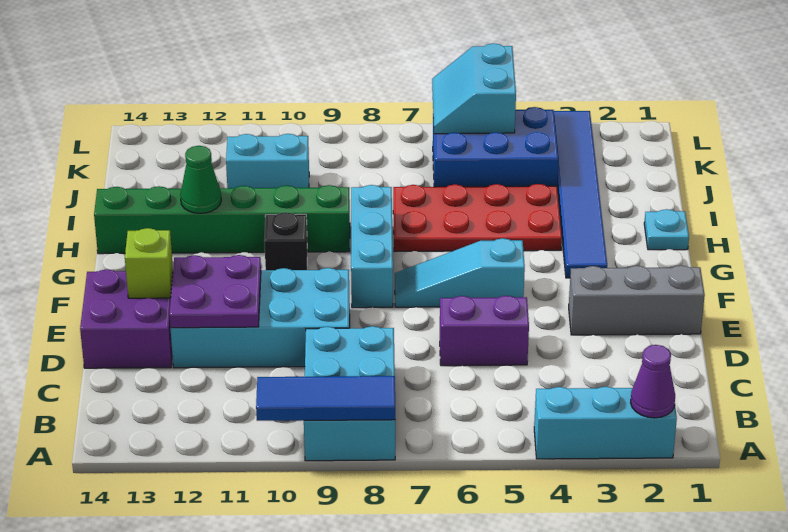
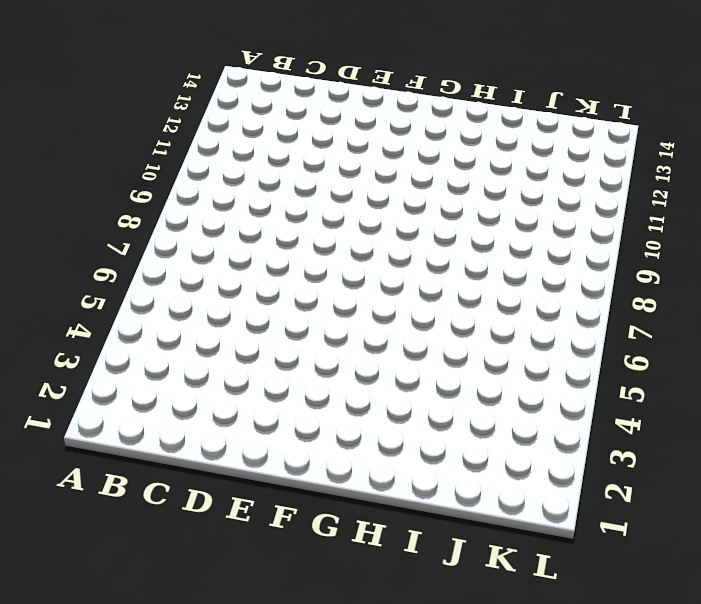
none -> cyan brick A2:A4 level 1
none -> cyan brick A8:C9 level 1
none -> purple brick D5:D6 level 1

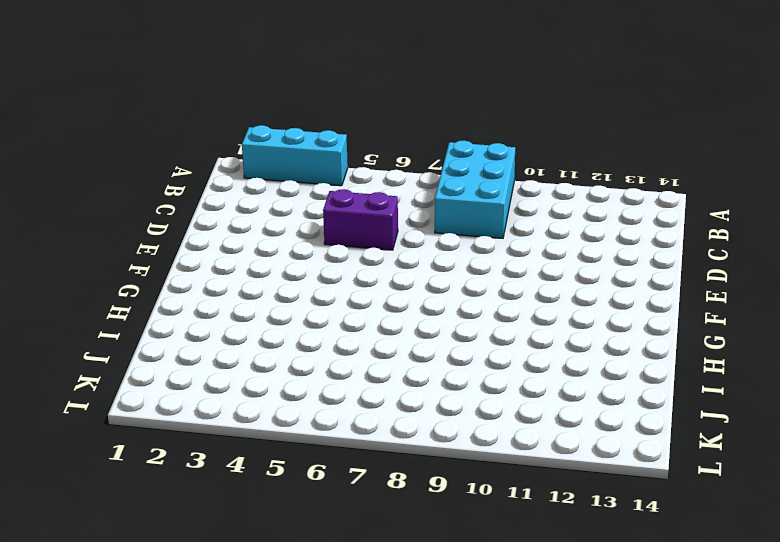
none -> cyan brick D9:E12 level 1
none -> purple brick D13:E14 level 1
none -> grey brick E1:E3 level 1

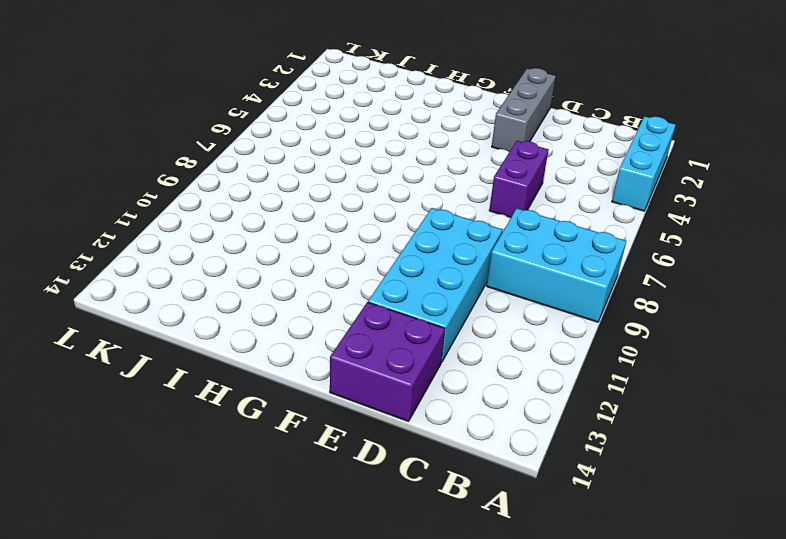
none -> cyan slope F5:F7 level 1 top 5
none -> cyan brick F8:H8 level 1
none -> blue tile G3:L3 level 1

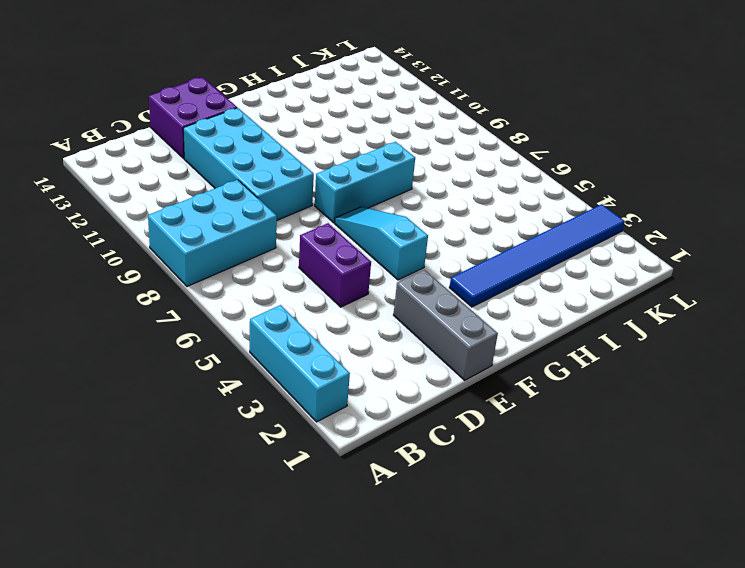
none -> black brick G10 level 1
none -> cyan plate H1 level 1
none -> red plate H4:I7 level 1

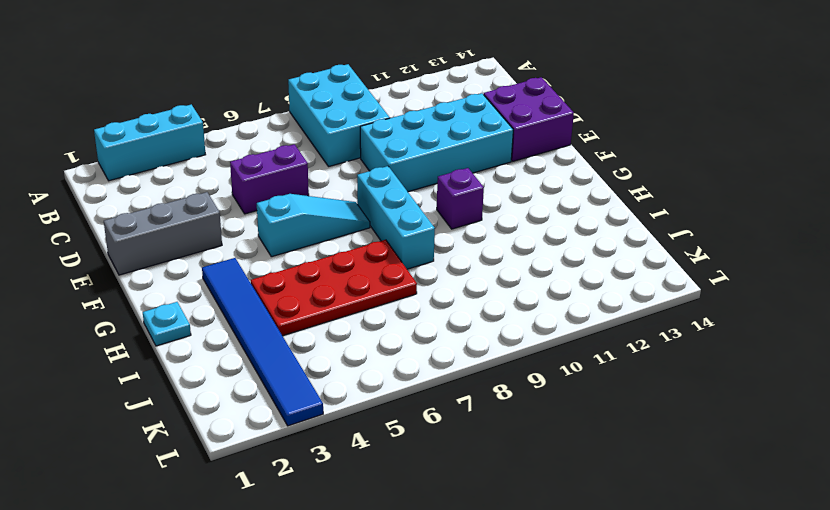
purple brick G10 level 1 -> black brick G10 level 1
none -> green brick H9:H14 level 1
none -> blue brick J4:K6 level 1
none -> cyan brick J10:J11 level 1

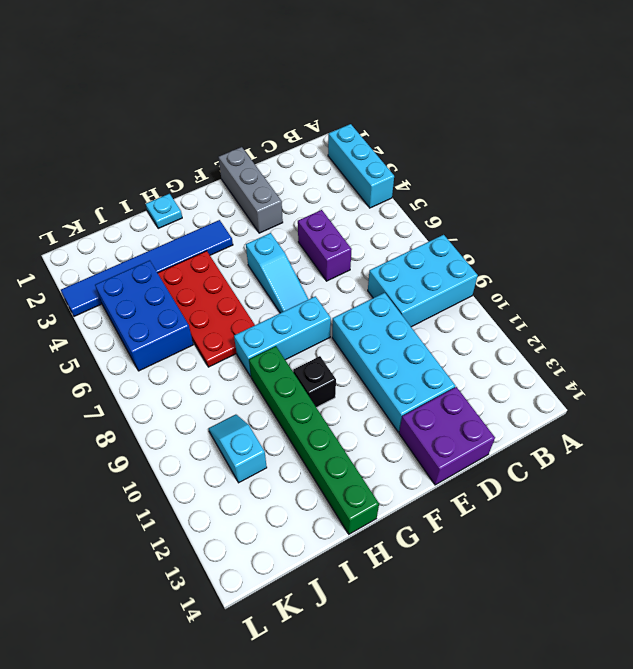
cyan slope J10:J11 level 1 top 11 -> cyan brick J10:J11 level 1
none -> purple cone A2 level 2
none -> blue tile A8:A10 level 2
none -> purple plate D11:E12 level 2

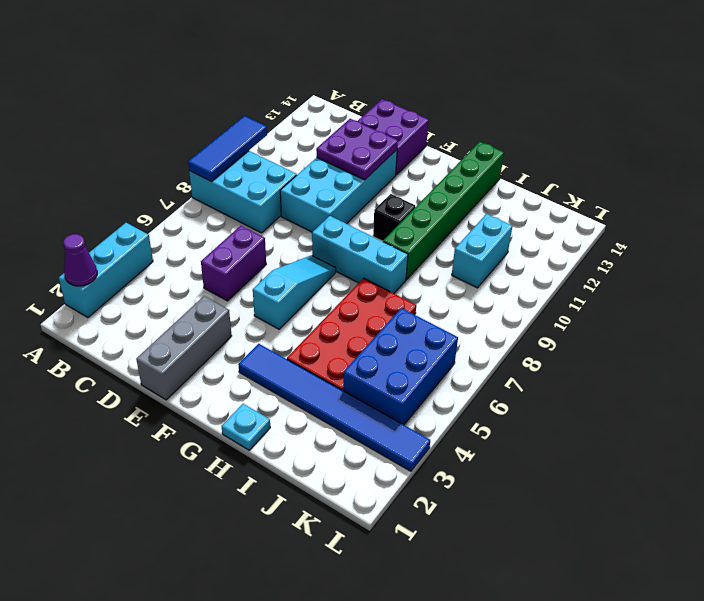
none -> lime brick E13 level 2
none -> green cone H12 level 2
none -> cyan slope K5:L6 level 2 top 5

